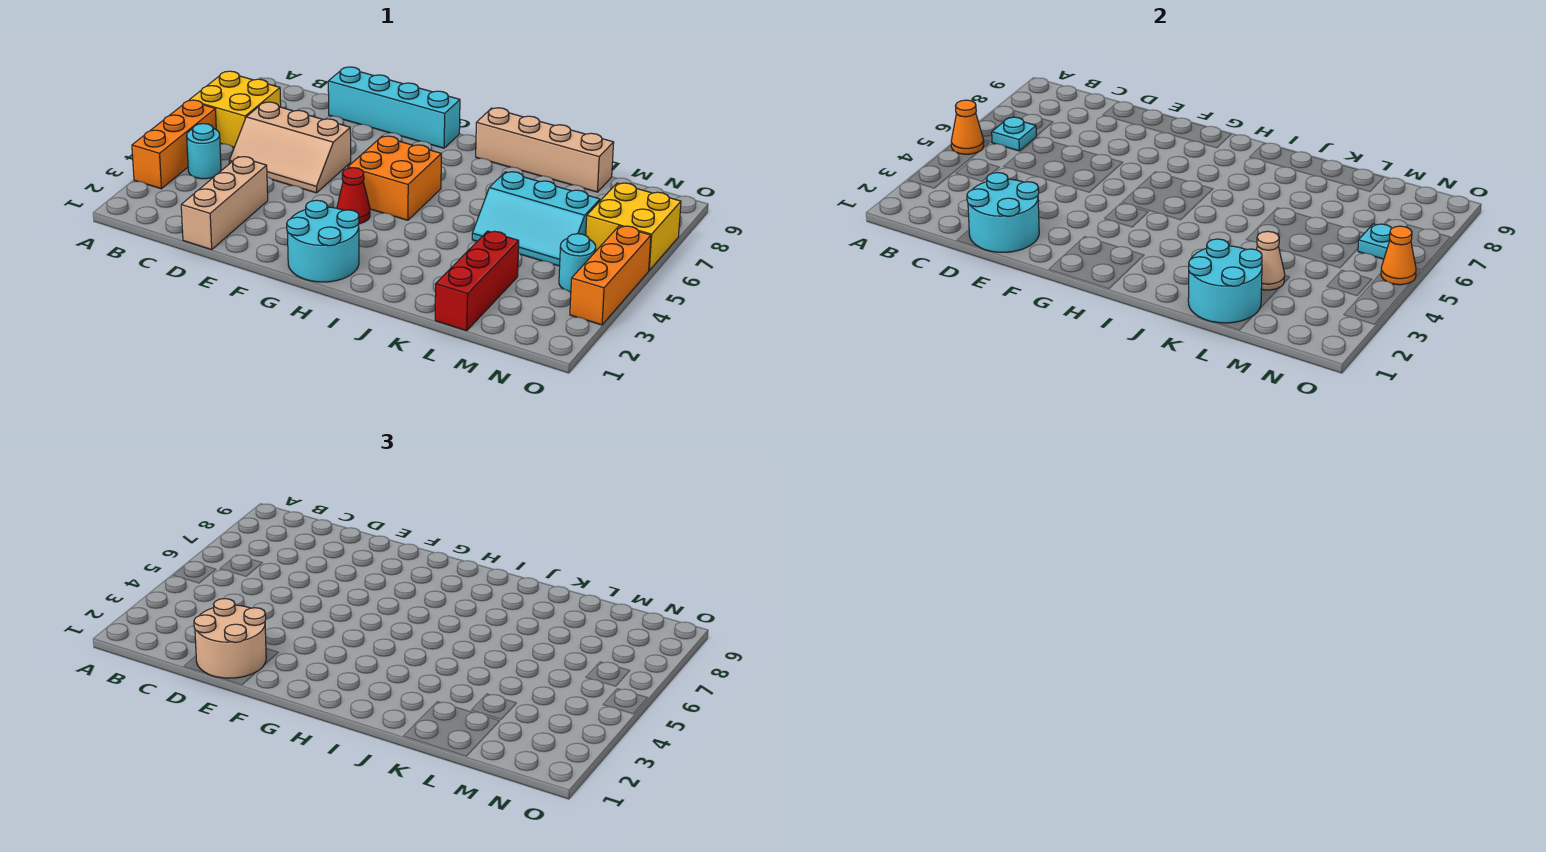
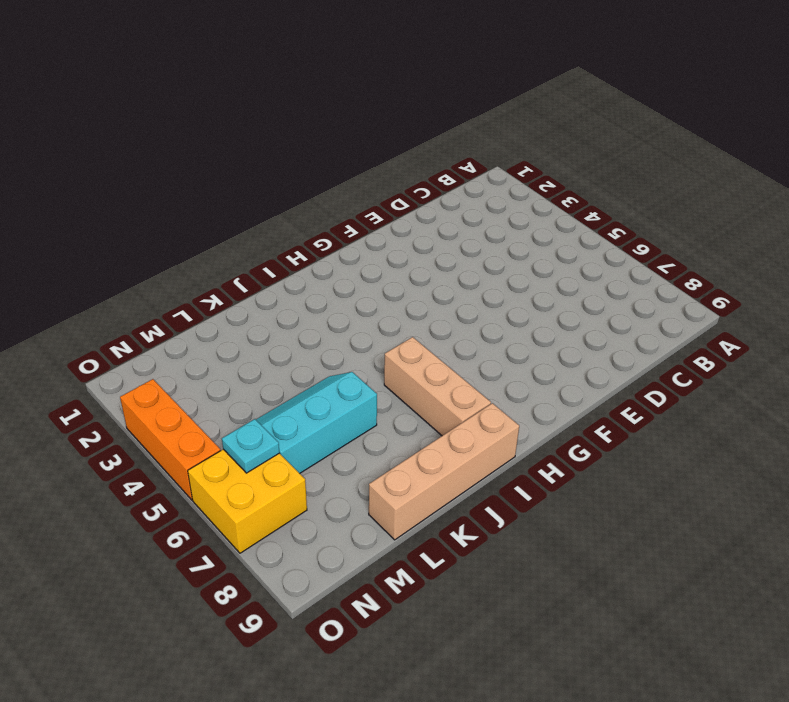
tan brick I6:I8 level 1 -> tan brick D1:D3 level 1
none -> orange brick A3:A5 level 1
none -> yellow brick A6:B7 level 1
none -> cyan round brick B4 level 1

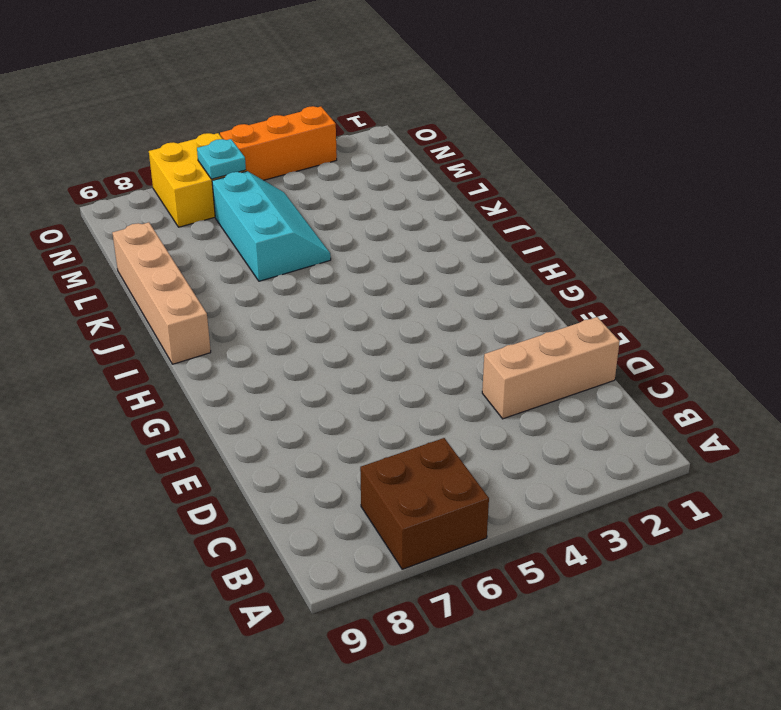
brown brick A6:B7 level 1 -> yellow brick A6:B7 level 1
none -> orange brick A3:A5 level 1
none -> cyan round brick B4 level 1
none -> tan slope C5:E6 level 1 top 6

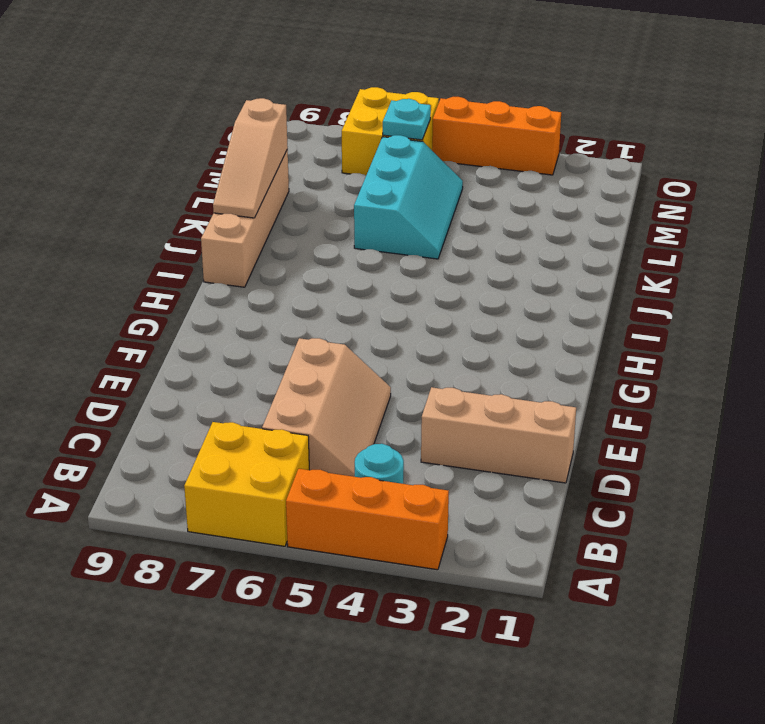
tan slope J9:L9 level 2 top L -> none
none -> cyan brick D9:G9 level 1
none -> cyan round brick G1:H2 level 1
none -> red cone G4 level 1

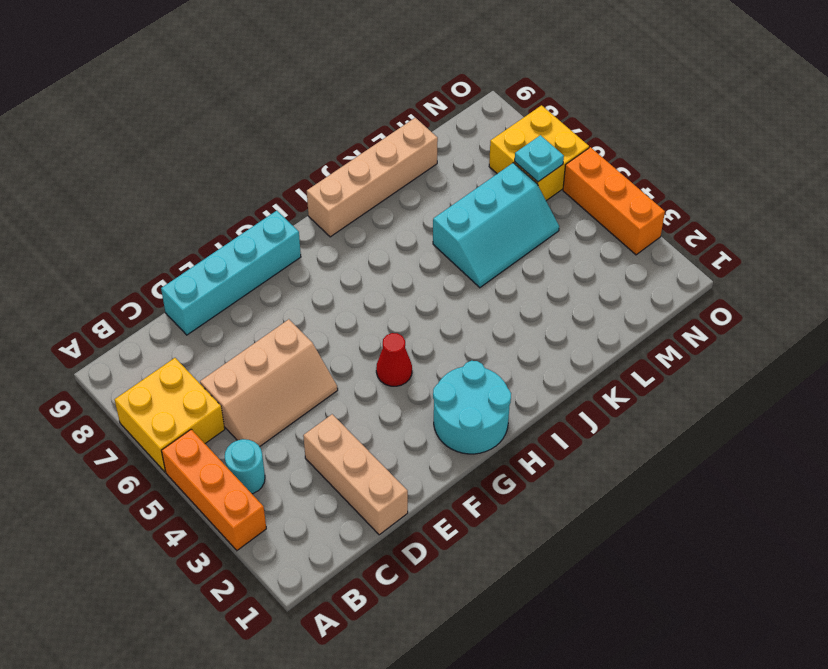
none -> orange brick G5:H6 level 1
none -> red brick L1:L3 level 1
none -> cyan round brick N4 level 1

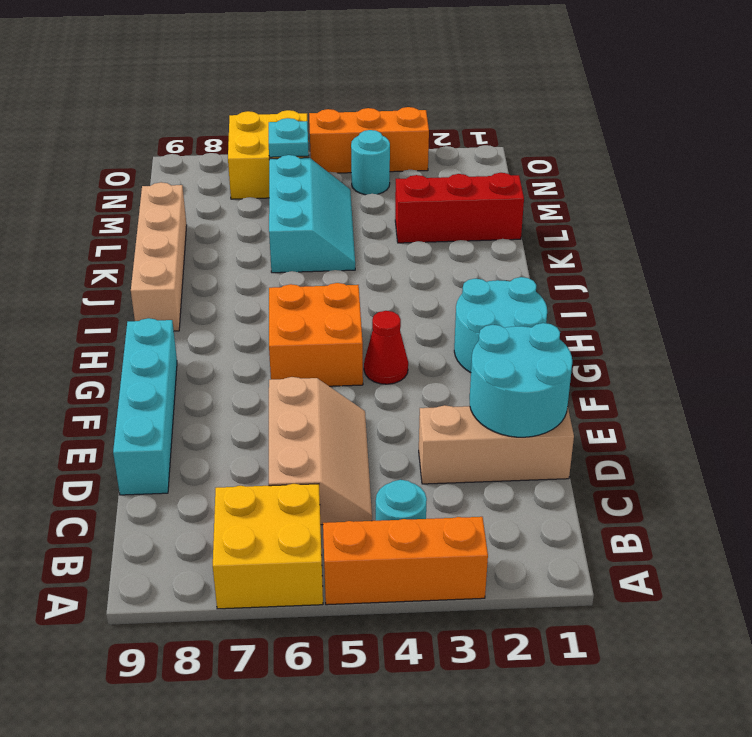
none -> orange cone A5 level 2
none -> cyan plate B6 level 2
none -> cyan round brick K1:L2 level 2

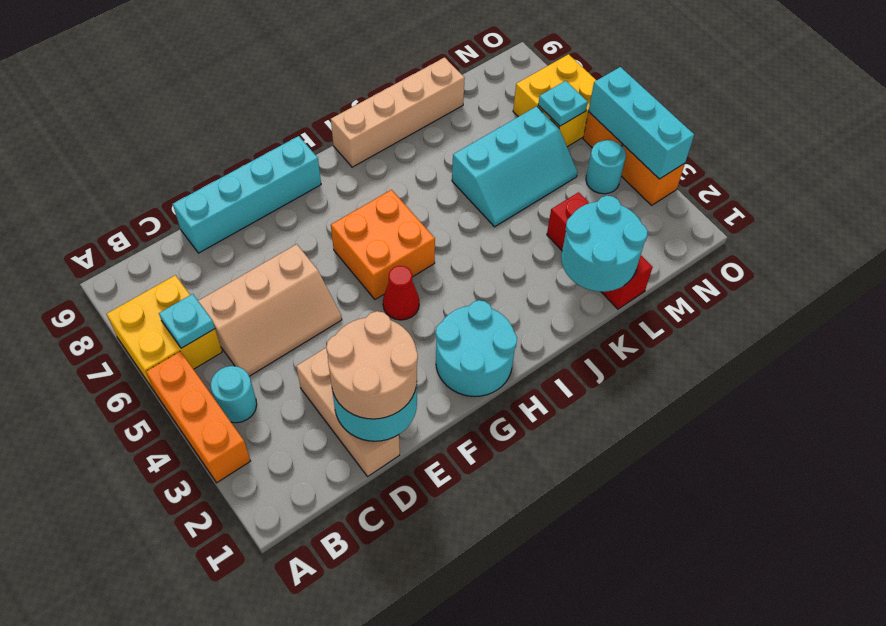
cyan brick O3:O5 level 2 -> orange cone O5 level 2
none -> orange cone A5 level 2
none -> tan cone L3 level 2

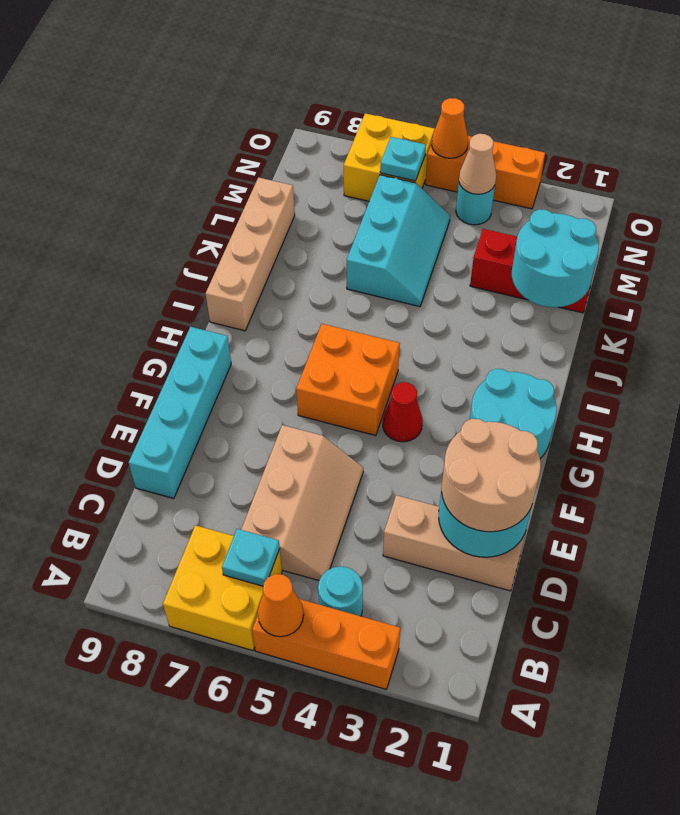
tan cone N4 level 2 -> tan cone L3 level 2

